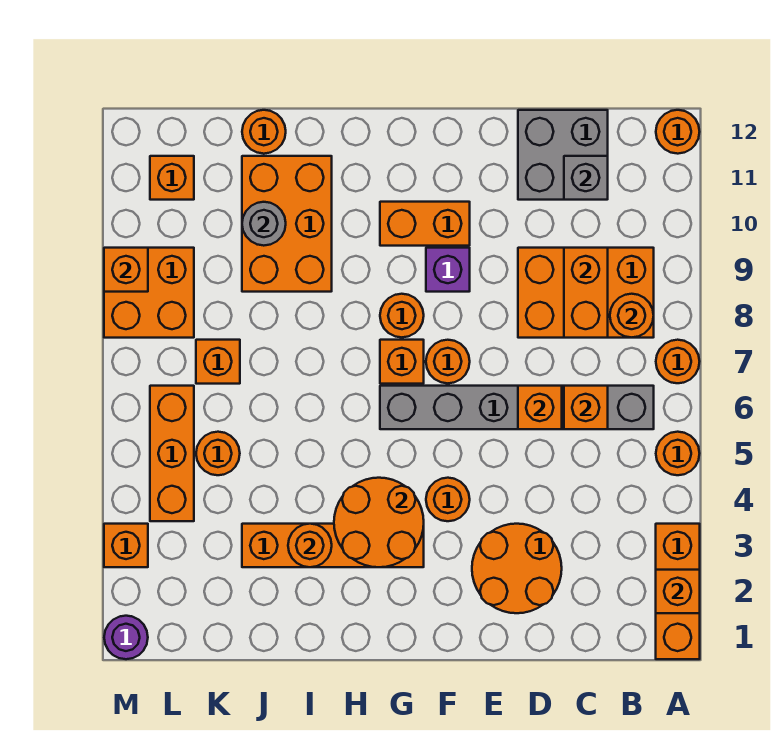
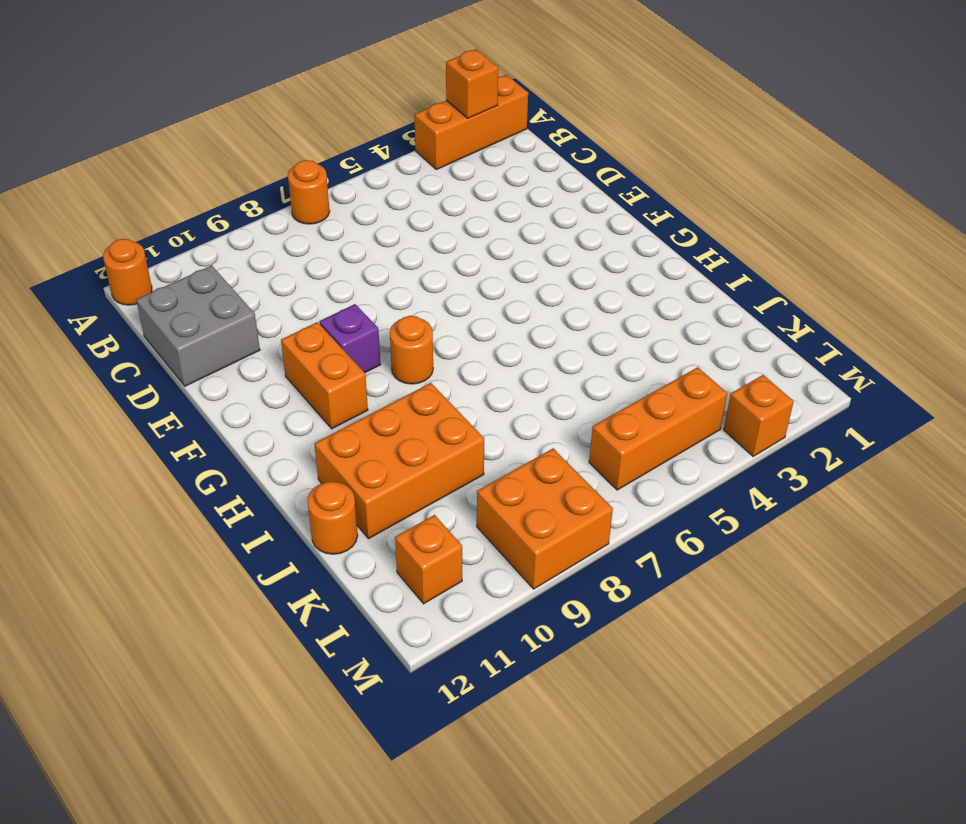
none -> orange round brick A5 level 1
none -> grey brick B6:G6 level 1
none -> orange brick B8:D9 level 1
none -> orange round brick D2:E3 level 1

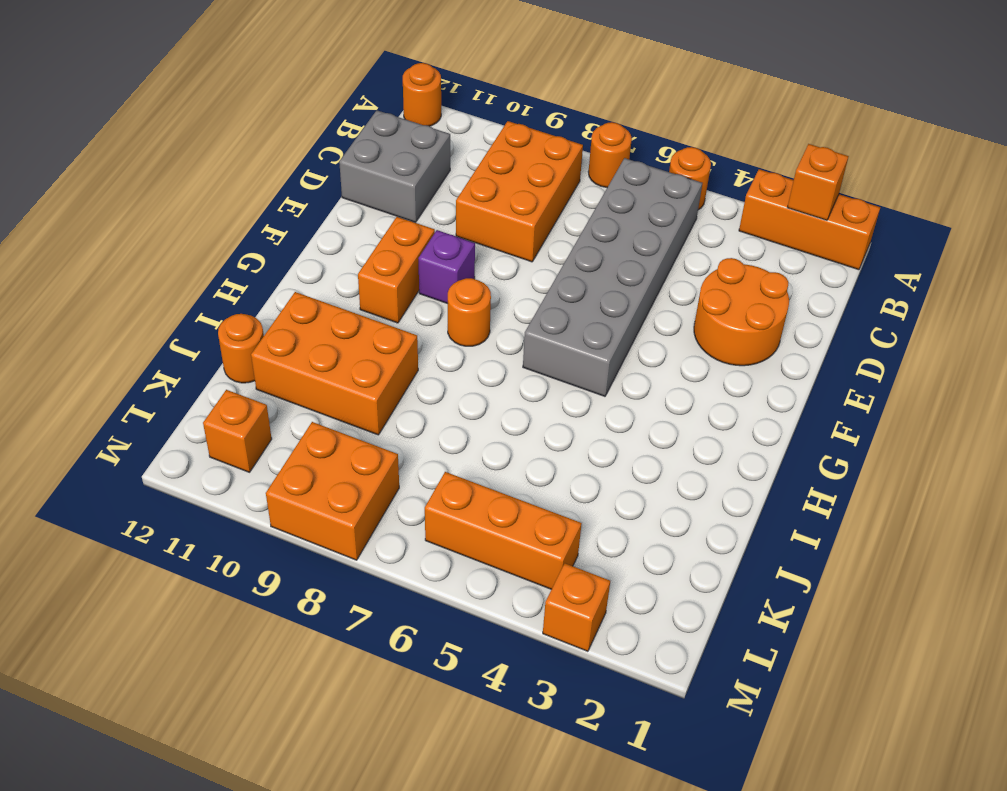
grey brick B5:G6 level 1 -> grey brick B6:G6 level 1
none -> orange round brick F4 level 1
none -> orange round brick F7 level 1
none -> orange brick G3:J3 level 1
none -> orange brick G7 level 1

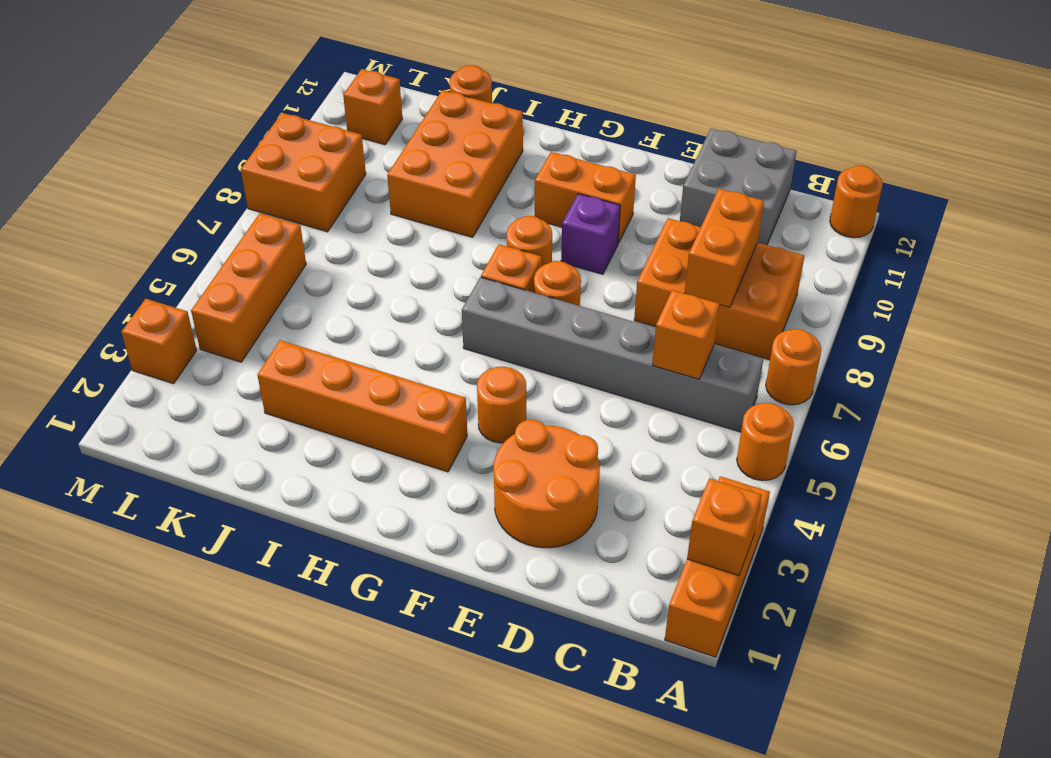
none -> orange round brick K5 level 1
none -> orange brick K7 level 1
none -> purple round brick M1 level 1
none -> orange round brick B8 level 2

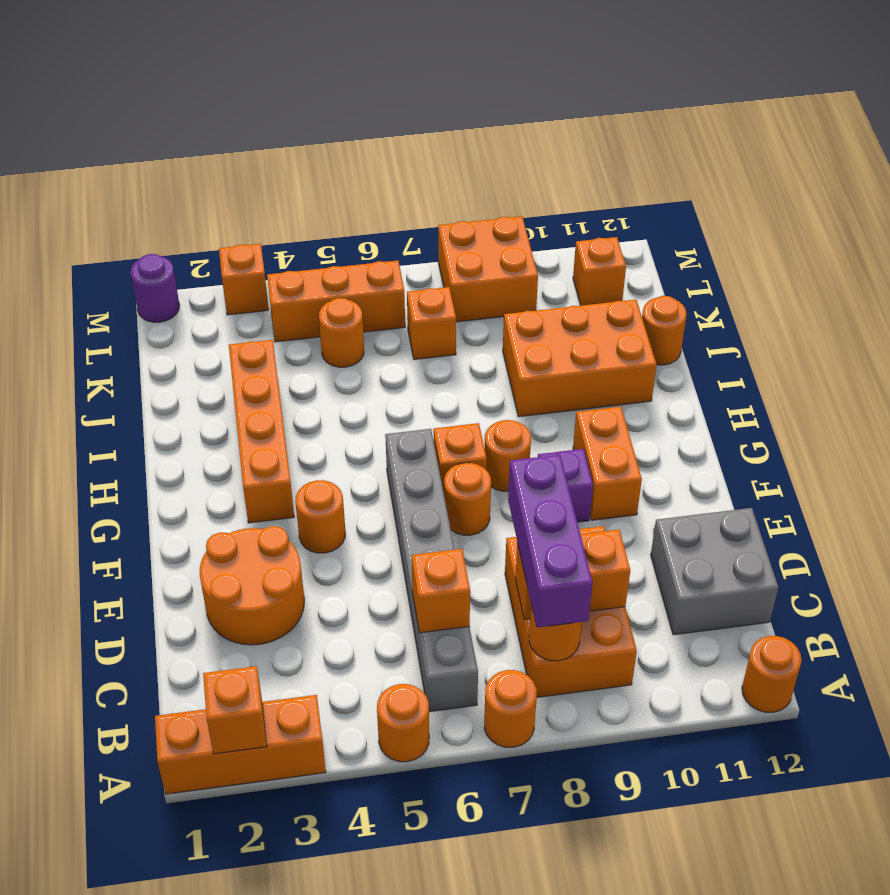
purple brick B8:D8 level 3 -> none
none -> grey brick C11 level 2
none -> orange brick D6 level 2
none -> orange round brick G3:H4 level 2
none -> orange round brick I3 level 2

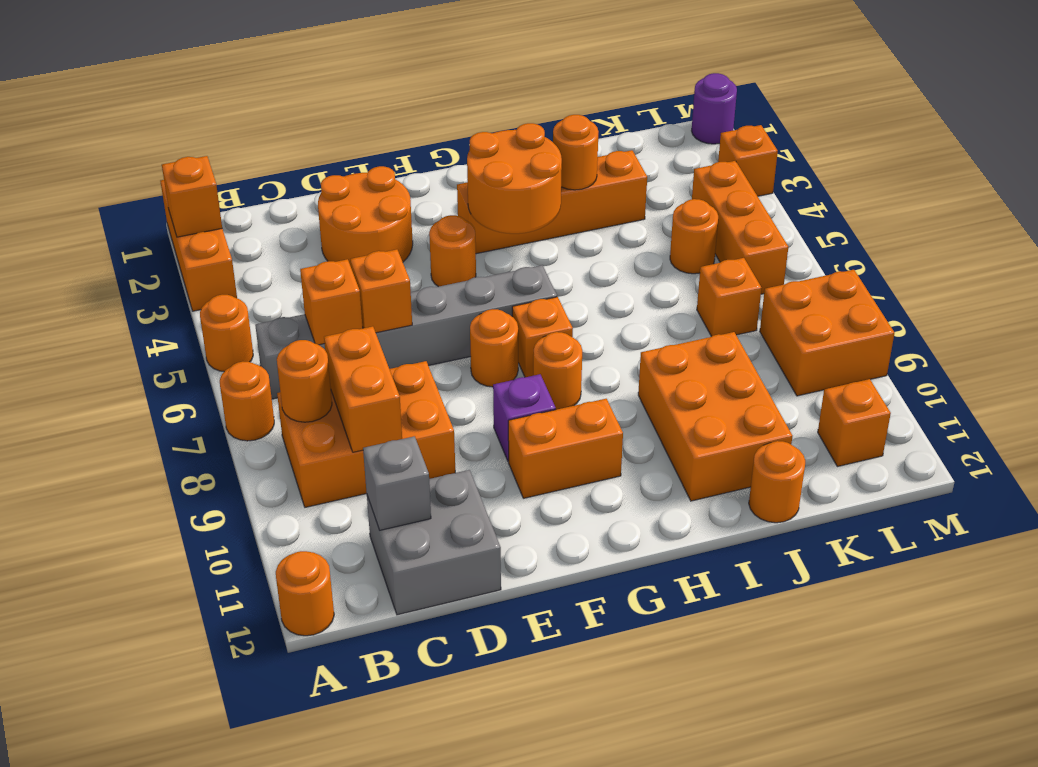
none -> grey round brick J10 level 2
none -> orange brick M9 level 2

